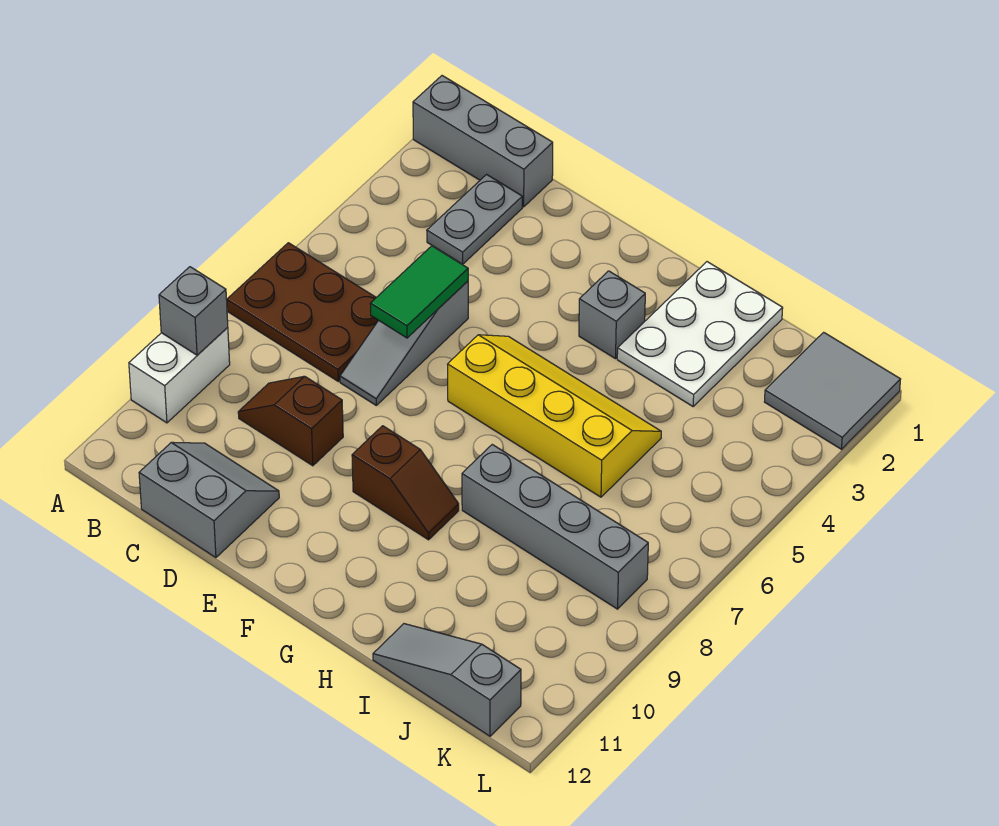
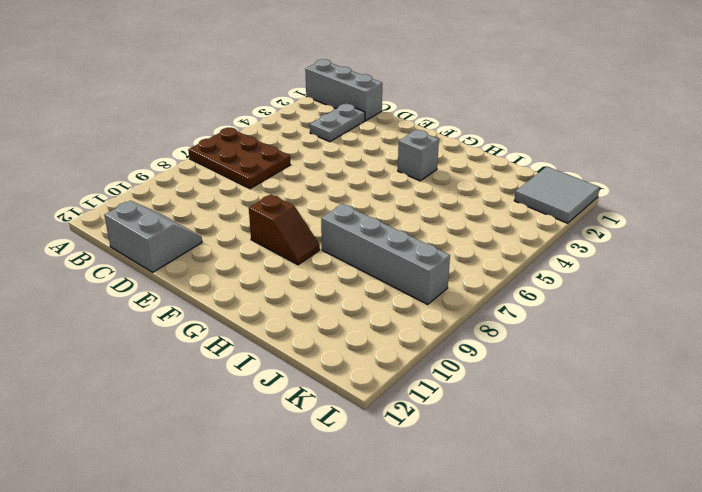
none -> white brick A9:A10 level 1
none -> brown slope C9:D9 level 1 top D
none -> grey slope D5:D7 level 1 top 5

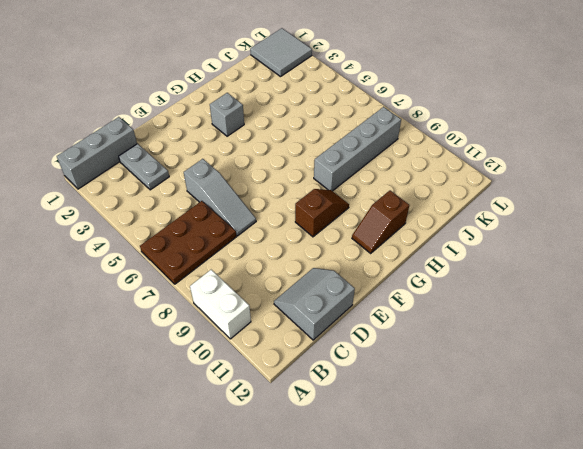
brown slope G11:H11 level 1 top H -> brown slope C9:D9 level 1 top D
none -> yellow slope F5:I6 level 1 top 6
none -> white plate H1:I3 level 1
none -> grey slope I12:K12 level 1 top K

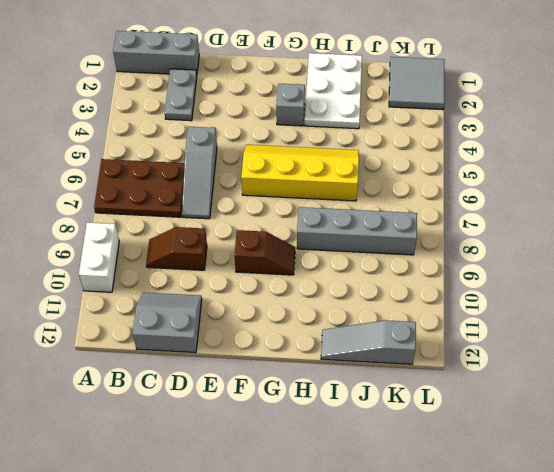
none -> grey brick A9 level 2
none -> green tile D5:D6 level 2

